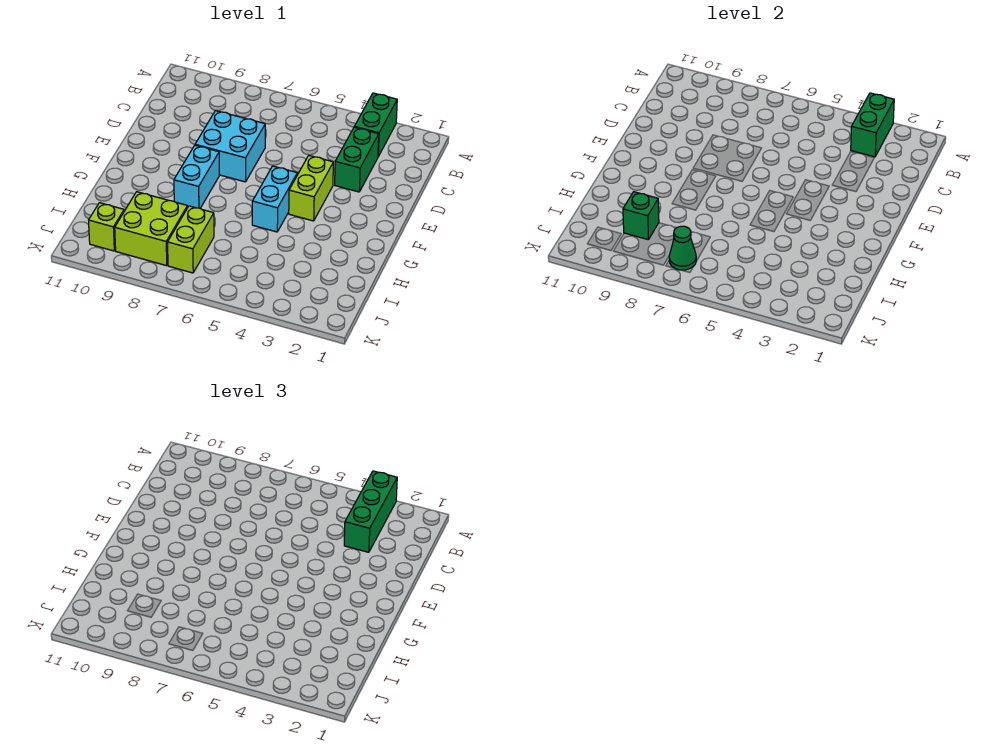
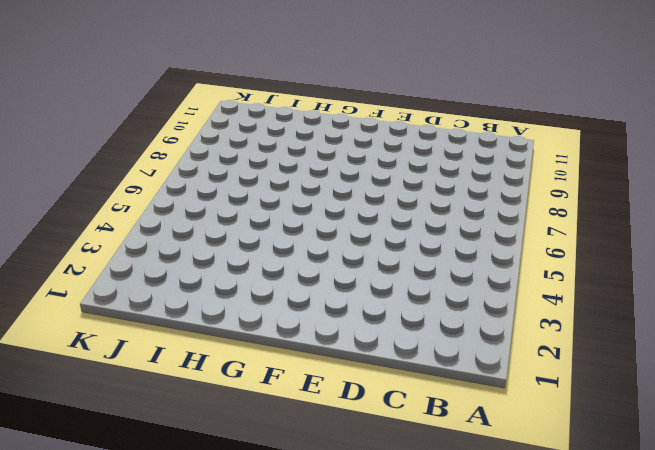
none -> green brick A3:B3 level 1
none -> green brick C3:D3 level 1
none -> cyan brick D7:E8 level 1

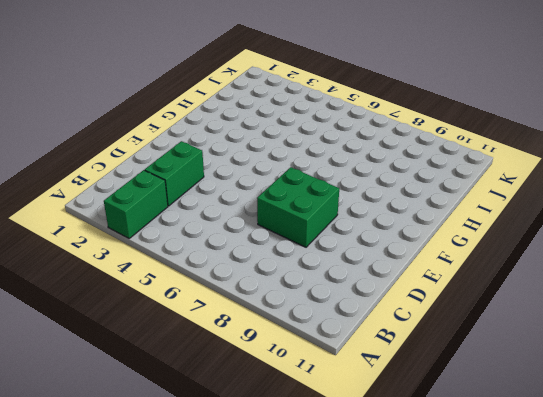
green brick D7:E8 level 1 -> cyan brick D7:E8 level 1
none -> lime brick E4:F4 level 1
none -> cyan brick F5:G5 level 1
none -> cyan brick F8:G8 level 1

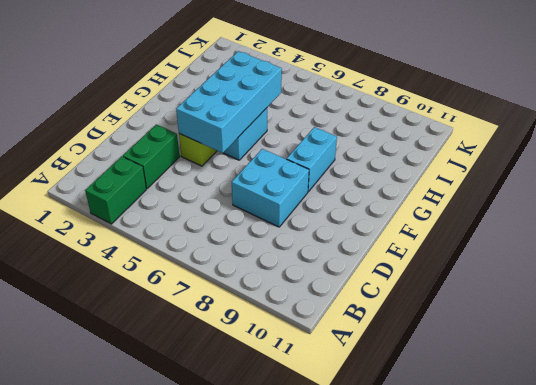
cyan brick E4:H5 level 2 -> none
none -> lime brick I7:J7 level 1
none -> lime brick I8:J9 level 1
none -> lime brick J10 level 1

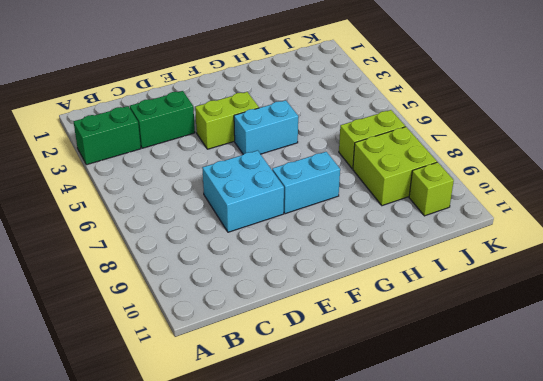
none -> green brick A3:B3 level 2
none -> green brick I9 level 2
none -> green cone J7 level 2

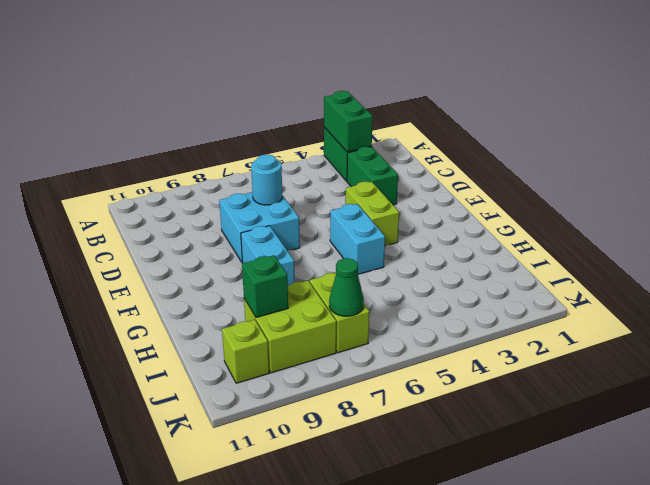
cyan round brick D7 level 2 -> none
none -> green brick A3:C3 level 3

